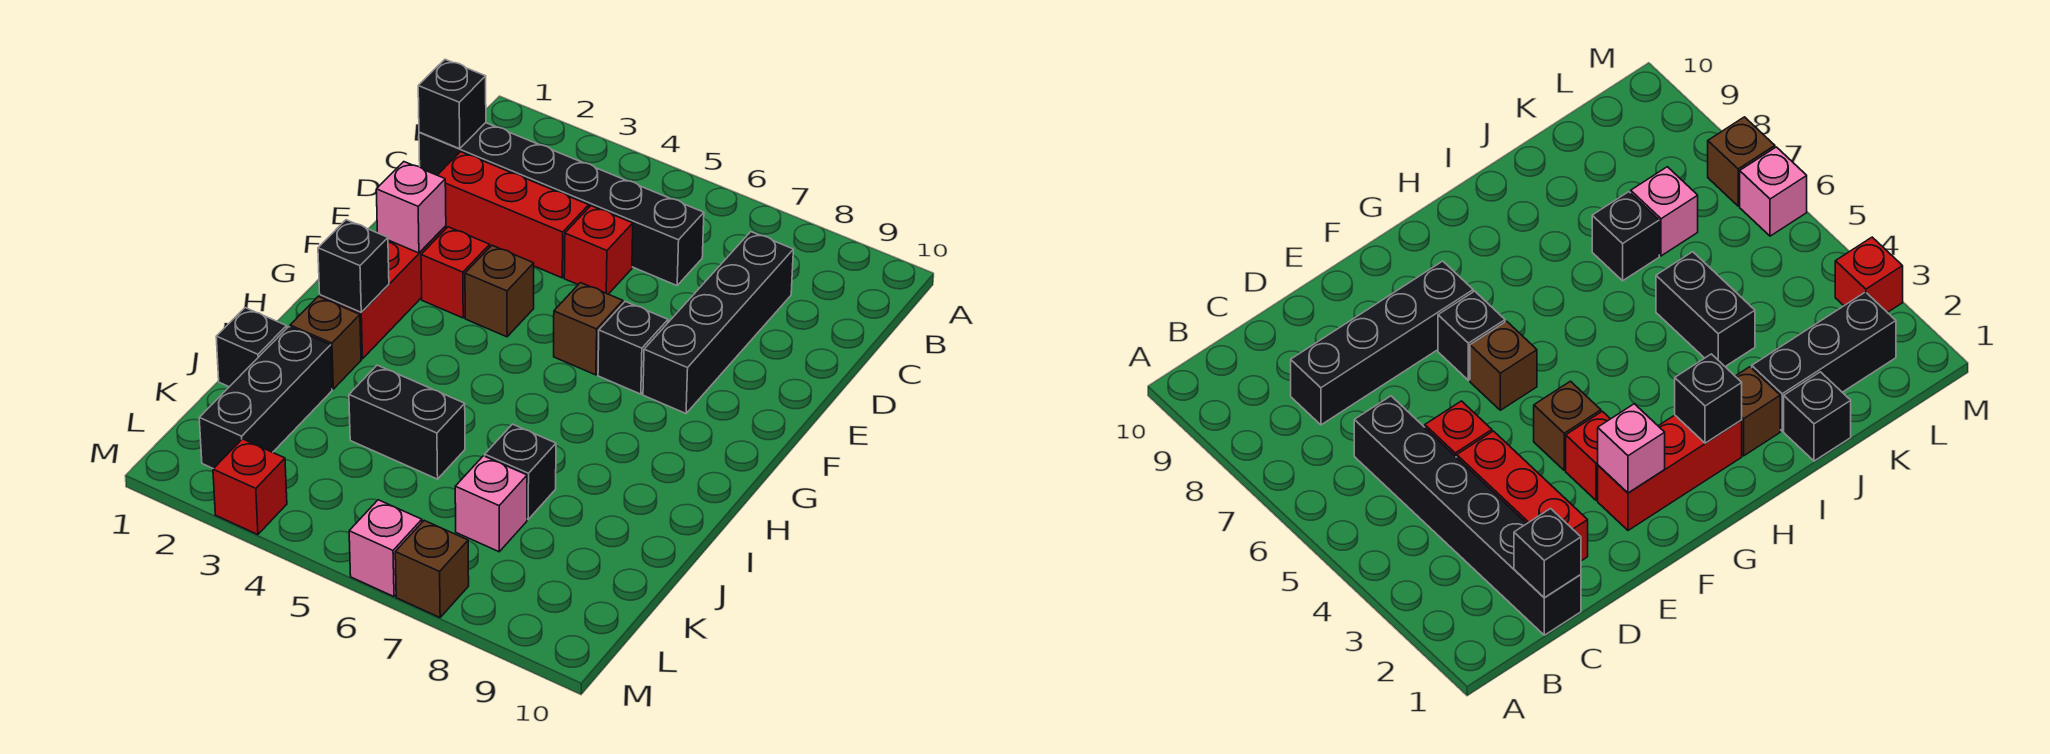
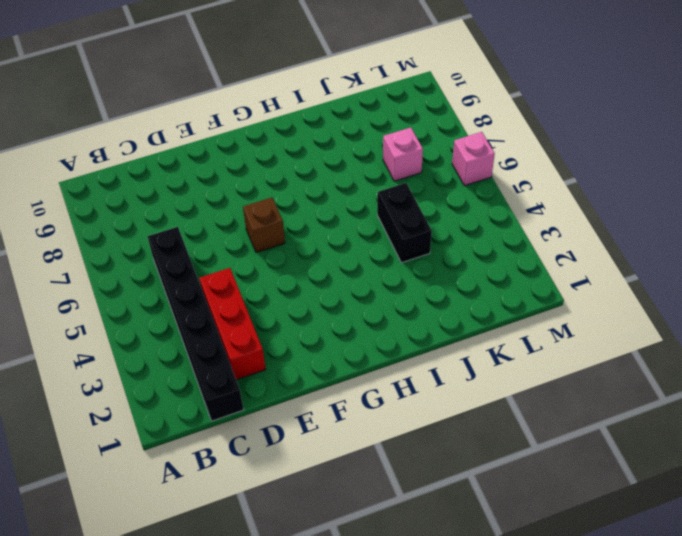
none -> black brick C8:F8 level 1
none -> red brick D5 level 1
none -> red brick F2:H2 level 1

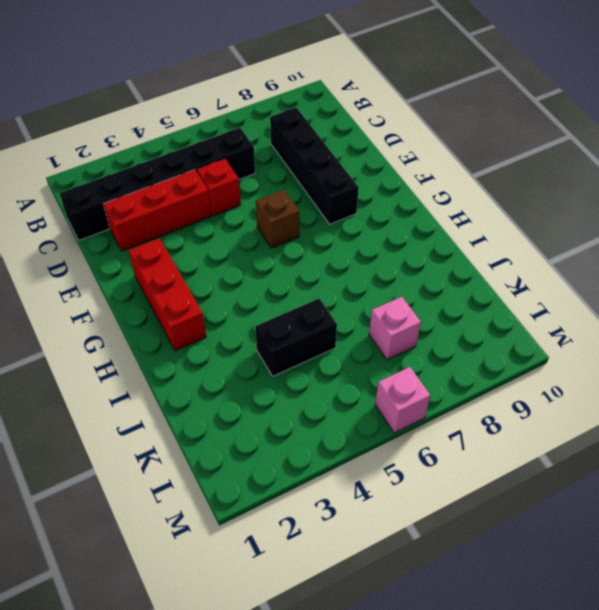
none -> red brick F3 level 1
none -> brown brick F4 level 1
none -> black brick F7 level 1

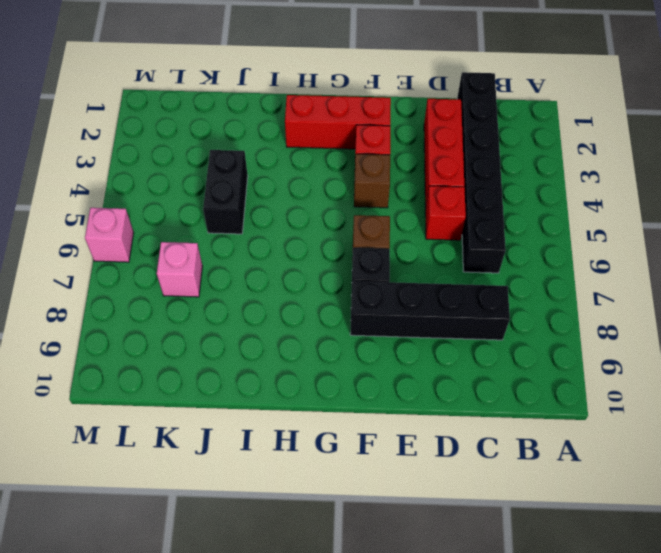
none -> brown brick I2 level 1
none -> black brick J1 level 1
none -> black brick J2:L2 level 1

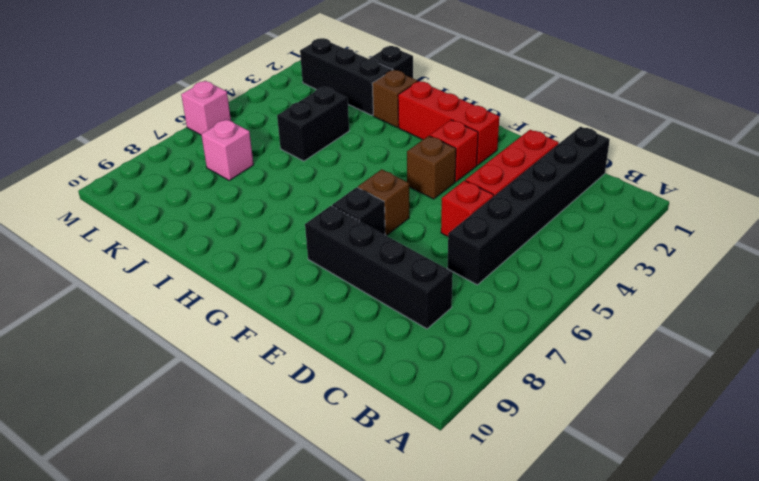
none -> black brick J7 level 1
none -> red brick M3 level 1
none -> brown brick M7 level 1

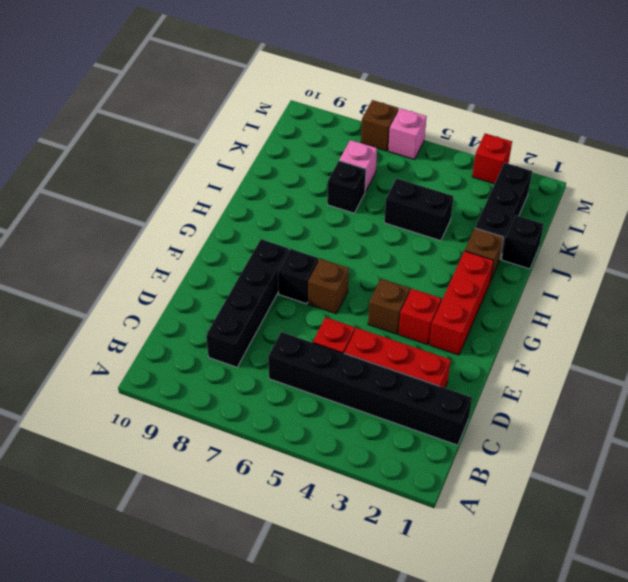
none -> black brick C1 level 2
none -> pink brick F2 level 2
none -> black brick H2 level 2

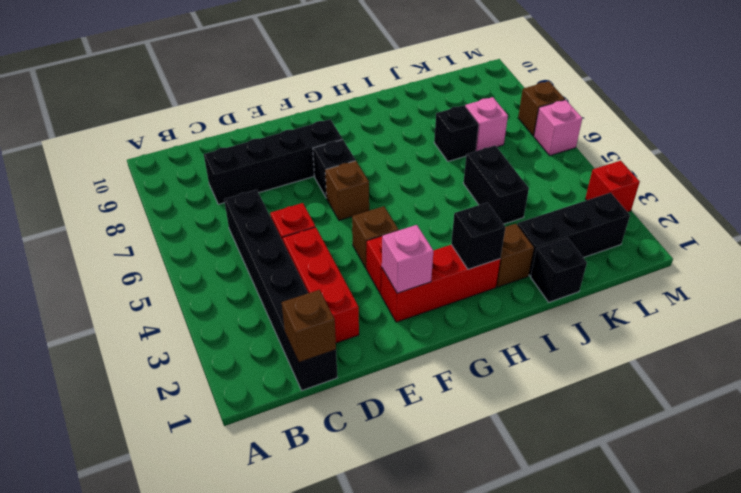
brown brick C1 level 2 -> black brick C1 level 2

